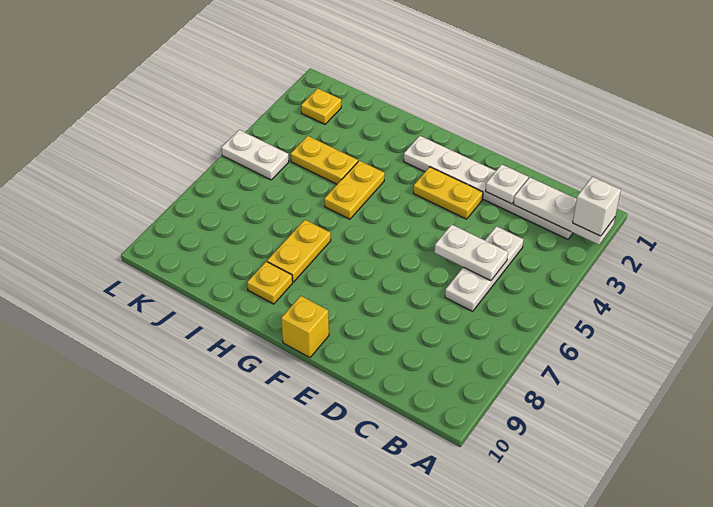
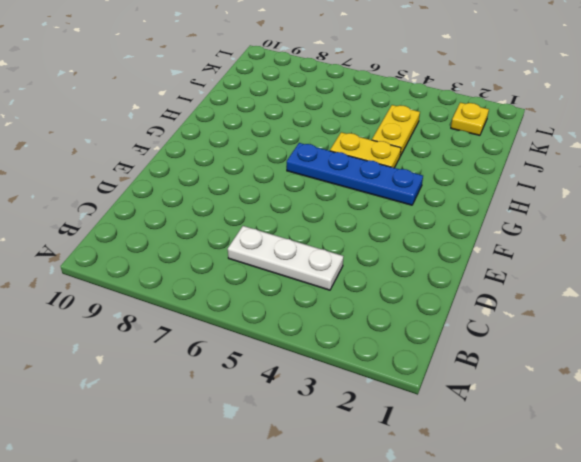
blue plate G3:G6 level 1 -> none
none -> white plate B2:G2 level 1
none -> yellow plate E3:F3 level 1
none -> yellow brick F10 level 1

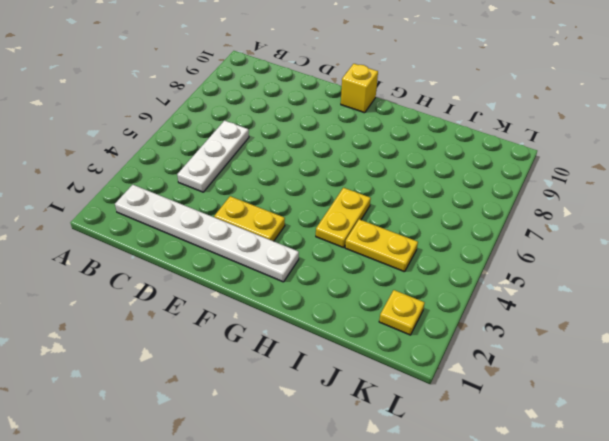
none -> yellow plate H7:H8 level 1
none -> yellow plate H9 level 1
none -> white plate K5:L5 level 1

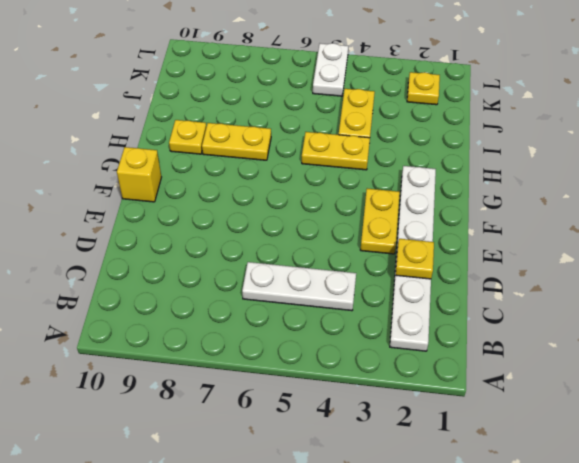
yellow plate D2 level 2 -> white plate D2 level 2
none -> white plate A2:C2 level 2
none -> white plate C5:D5 level 2
none -> white brick A2 level 3

